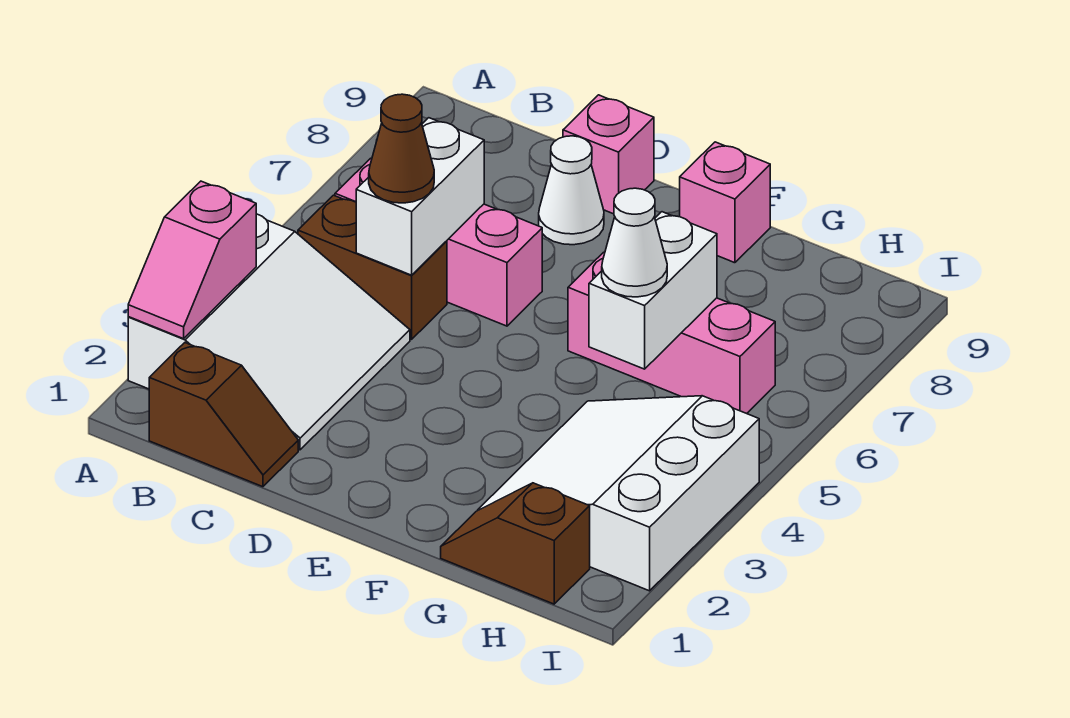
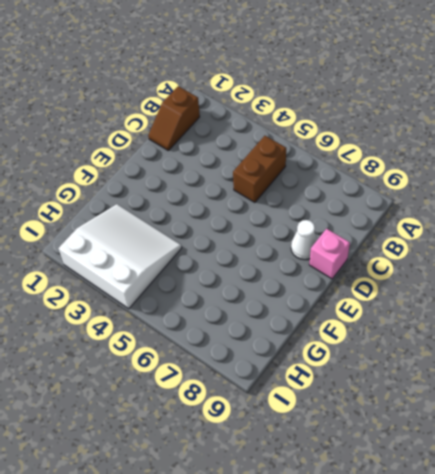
none -> white slope A2:C4 level 1 top A
none -> pink brick B6:D6 level 1
none -> pink brick F6:H6 level 1

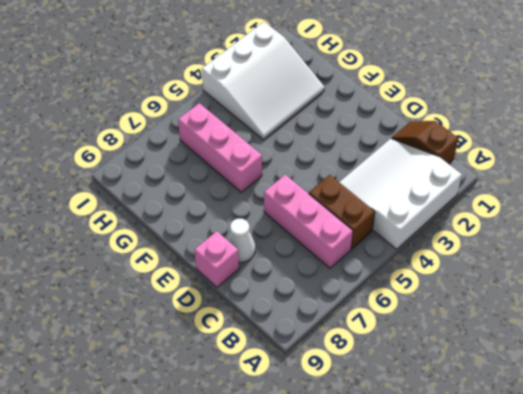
none -> pink brick F9 level 1
none -> brown slope G1:H1 level 1 top H
none -> pink slope A2:A3 level 2 top 3

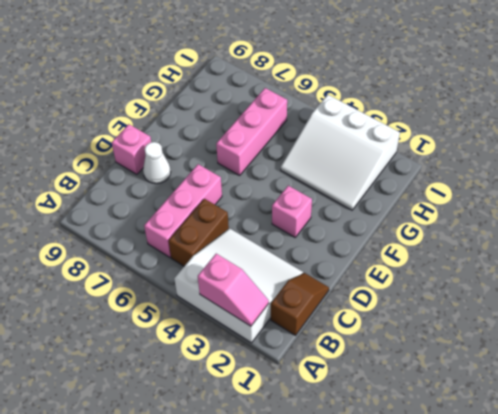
pink brick E3 level 1 -> pink brick F9 level 1
none -> brown slope G1:H1 level 1 top H
none -> white brick C5:C6 level 2
none -> white brick G5:G6 level 2

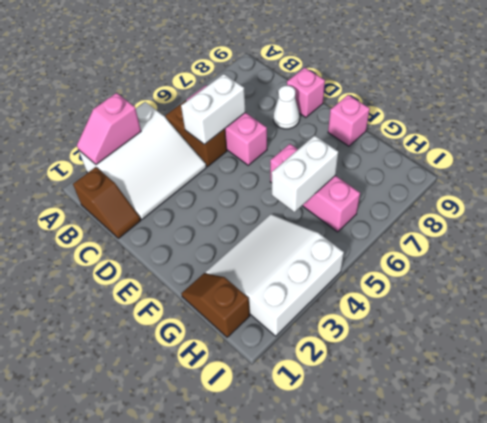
none -> brown cone C5 level 3
none -> white cone G5 level 3

